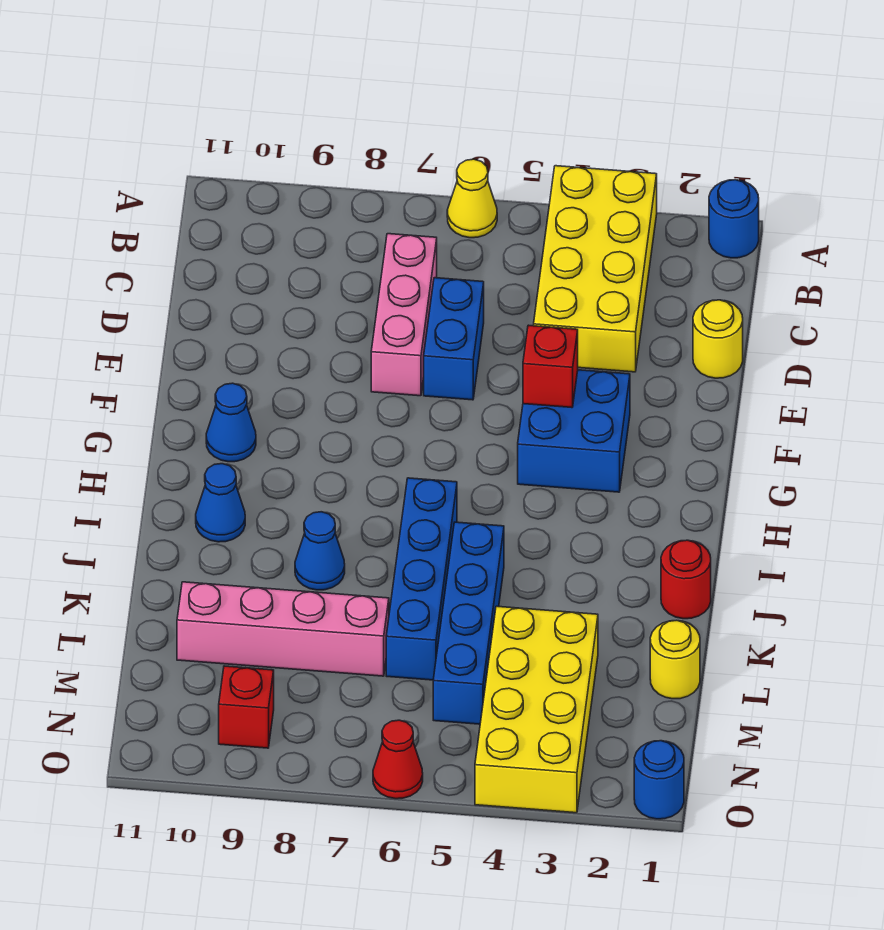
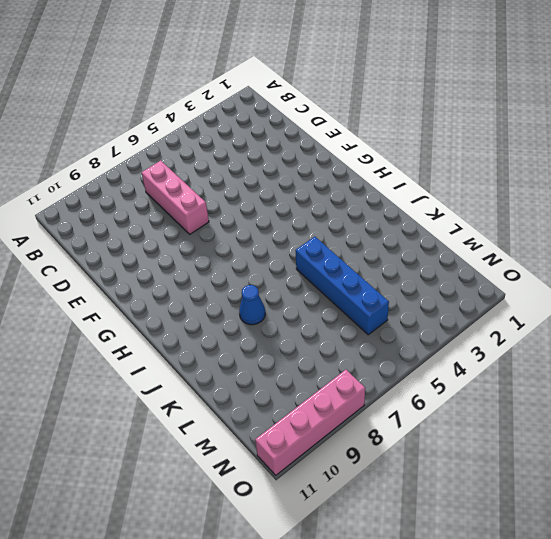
pink brick O8:O11 level 1 -> pink brick L7:L10 level 1
none -> blue round brick A1 level 1
none -> yellow brick A3:D4 level 1
none -> yellow cone A6 level 1

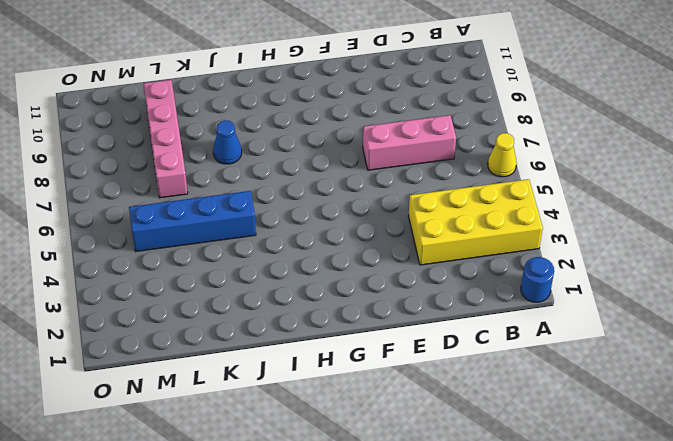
none -> yellow round brick D1 level 1
none -> blue brick D6:E6 level 1
none -> blue brick F3:G4 level 1

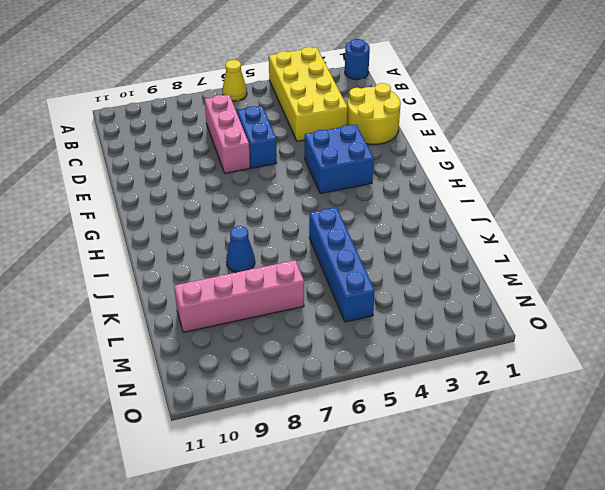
yellow round brick D1:E2 level 1 -> yellow round brick D1 level 1
none -> blue cone G10 level 1
none -> blue brick I6:L6 level 1
none -> blue cone I10 level 1

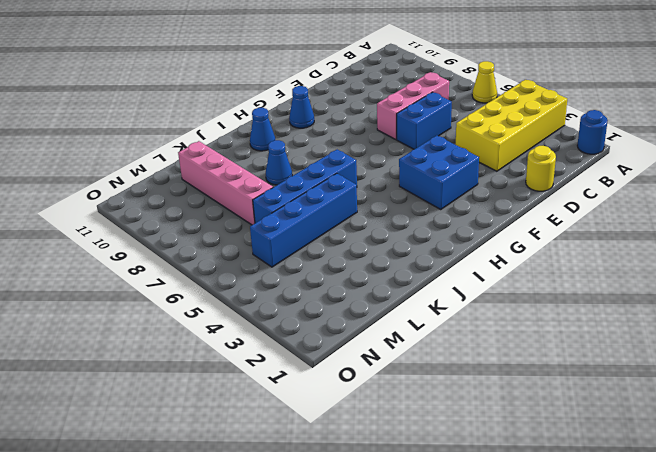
none -> red round brick J1 level 1
none -> yellow round brick L1 level 1
none -> yellow brick L3:O4 level 1

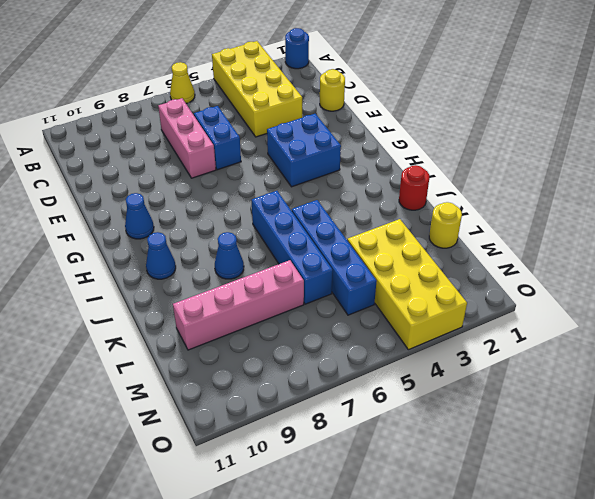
none -> red brick N9 level 1
none -> blue round brick O1 level 1
none -> red cone O6 level 1

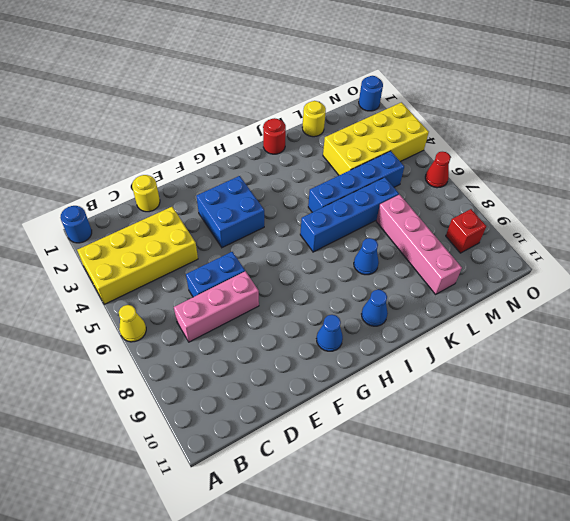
none -> red brick F4 level 2

